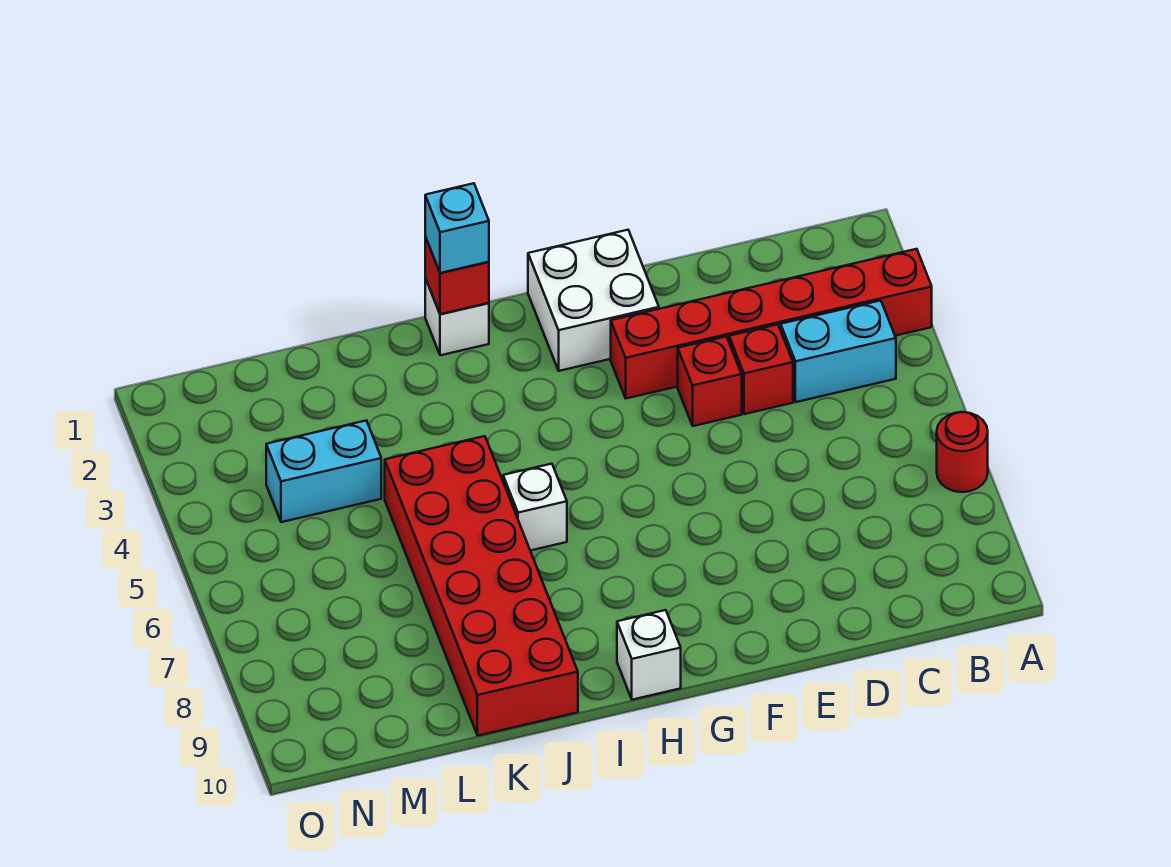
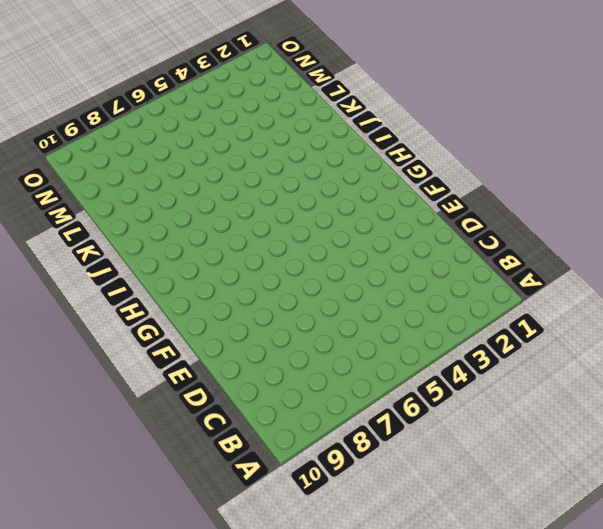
none -> red brick A3:F3 level 1
none -> red round brick A7 level 1
none -> cyan brick B4:C4 level 1

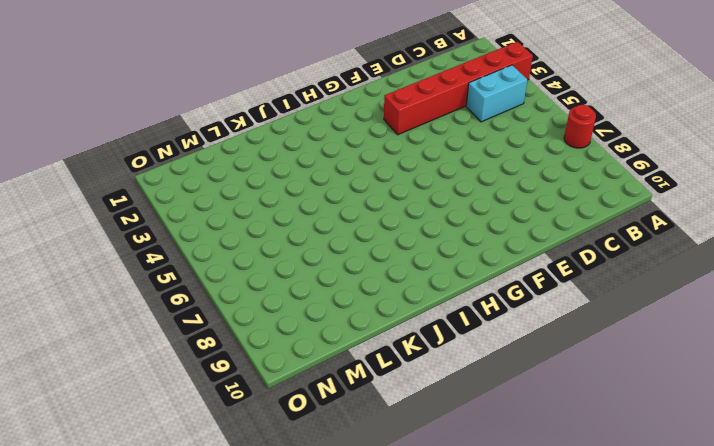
none -> red brick D4 level 1
none -> red brick E4 level 1
none -> white brick F1:G2 level 1

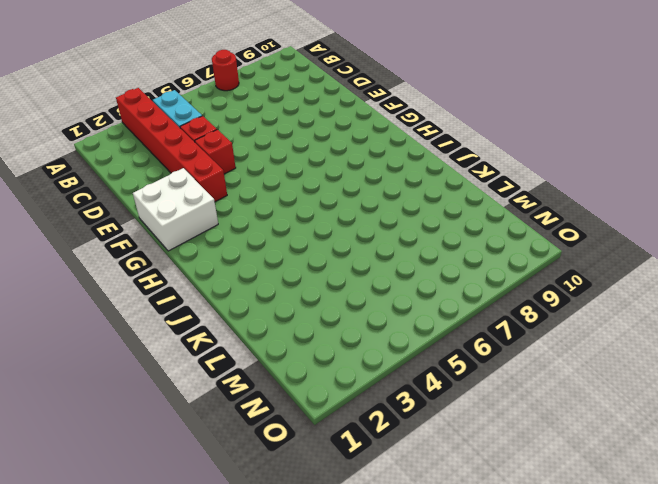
none -> white brick H10 level 1
none -> white brick I1 level 1
none -> white brick I6 level 1

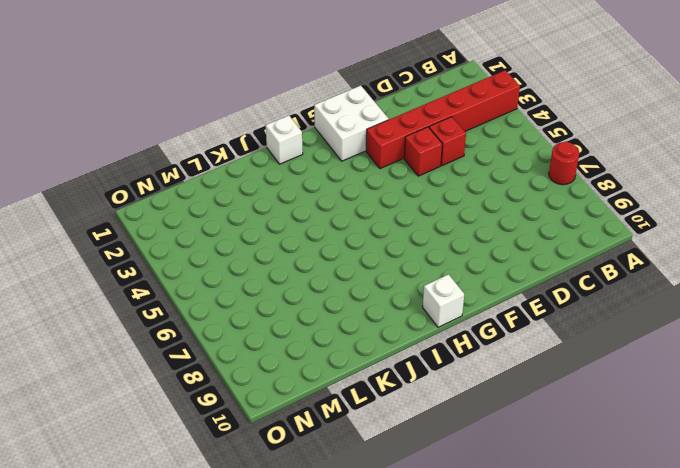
none -> cyan brick B4:C4 level 1
none -> white brick I6 level 1
none -> red brick J5:K10 level 1

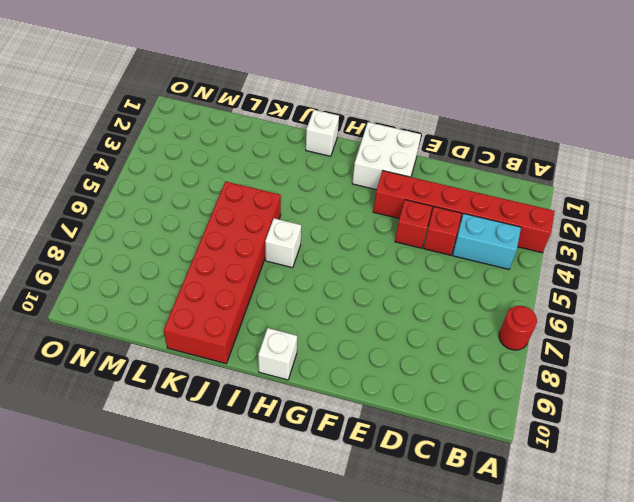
none -> cyan brick L4:M4 level 1
none -> red brick I1 level 2
none -> cyan brick I1 level 3

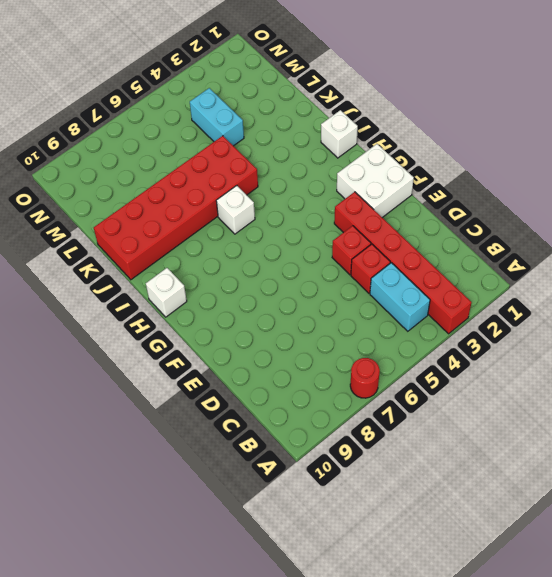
none -> red brick I1 level 2
none -> cyan brick I1 level 3

